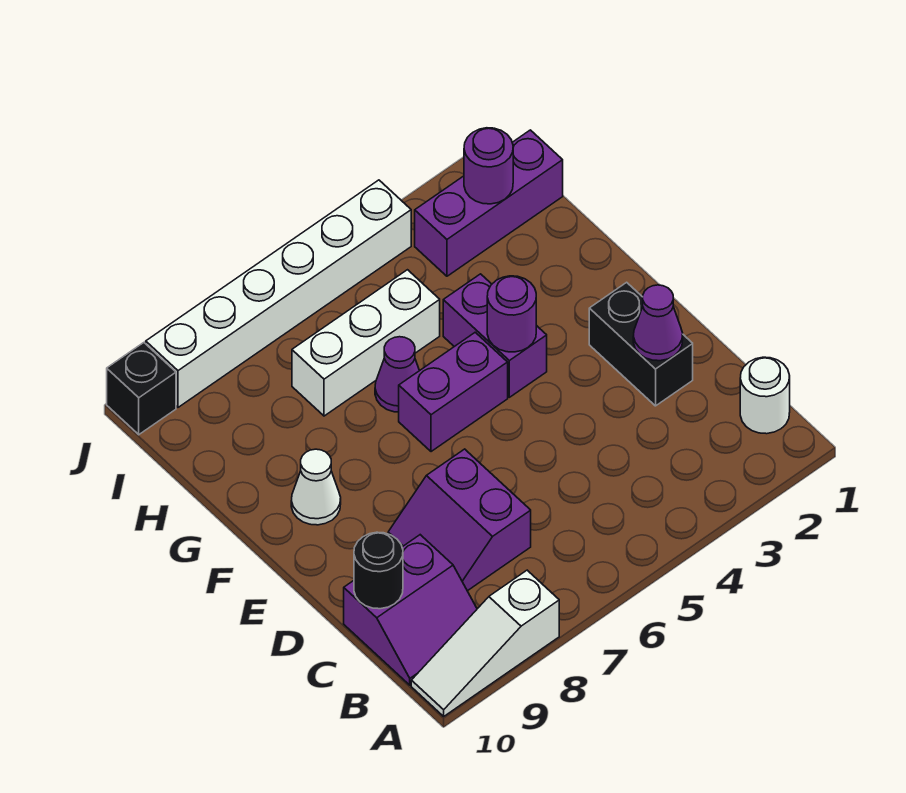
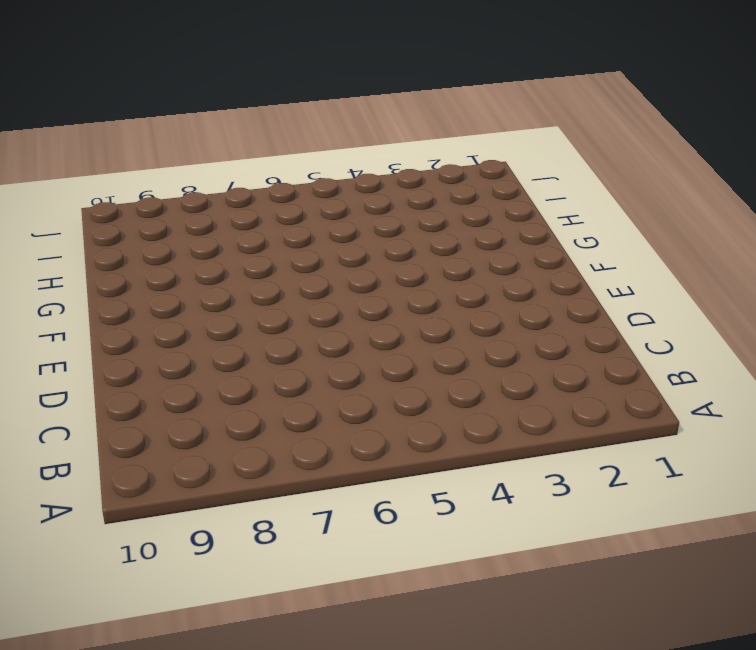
none -> white slope A8:A10 level 1 top 8
none -> white round brick B1 level 1
none -> purple slope B9:C10 level 1 top C

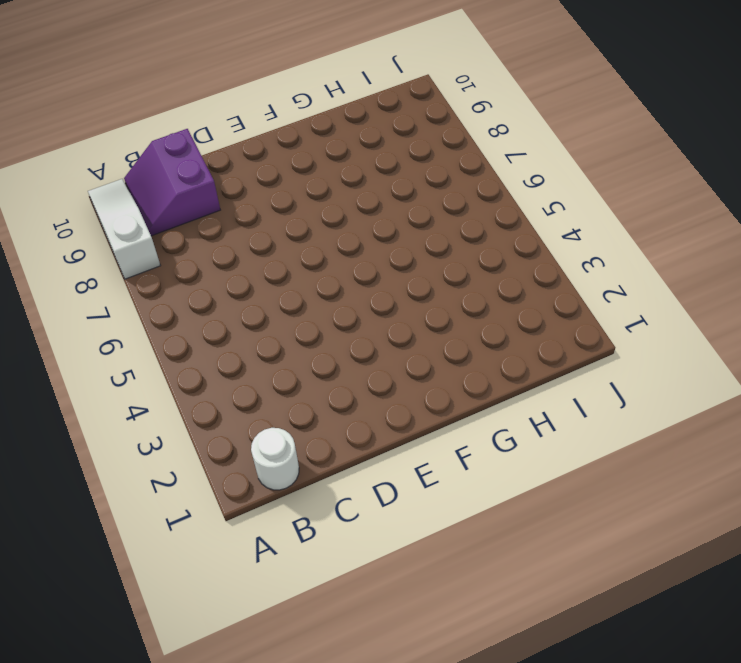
none -> purple slope C7:D8 level 1 top 7
none -> black brick D2:E2 level 1
none -> purple brick F4:G4 level 1

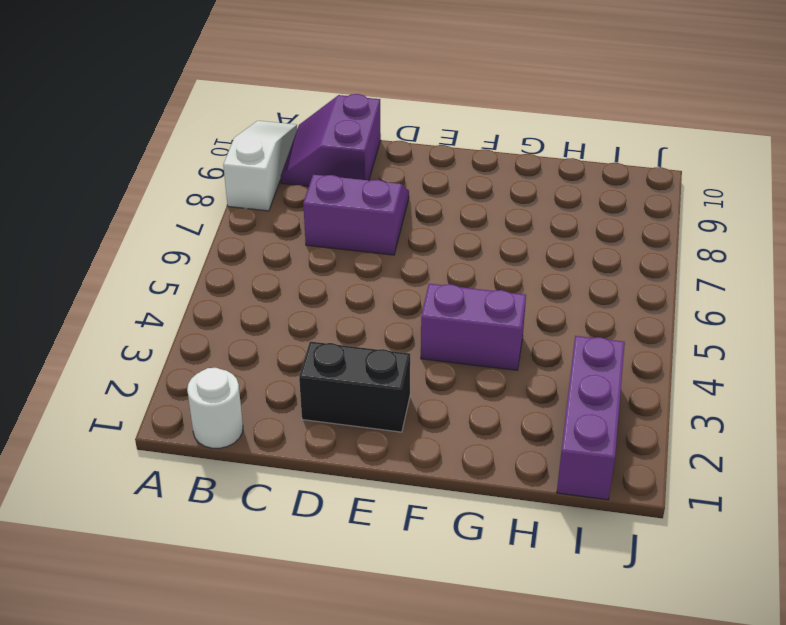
none -> purple brick F5:F6 level 1
none -> white cone F9 level 1
none -> purple cone G6 level 1

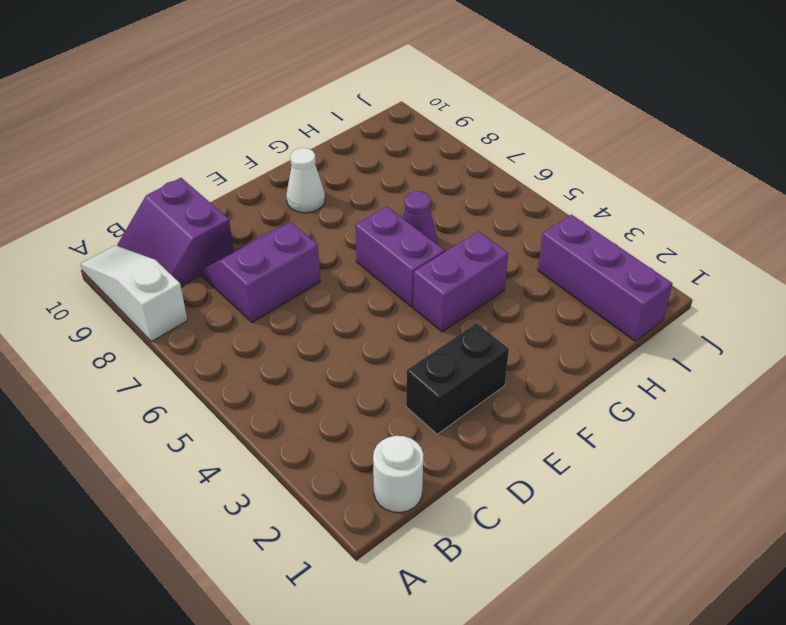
none -> white brick H5:H7 level 1
none -> white brick J4:J9 level 1
none -> black brick J10 level 1

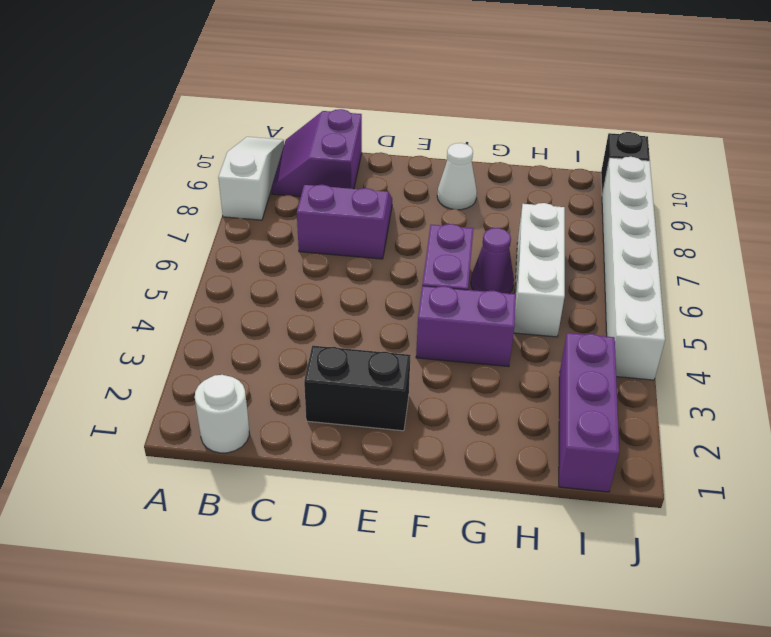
none -> black round brick C10 level 2
none -> purple cone D2 level 2
none -> purple round brick F4 level 2

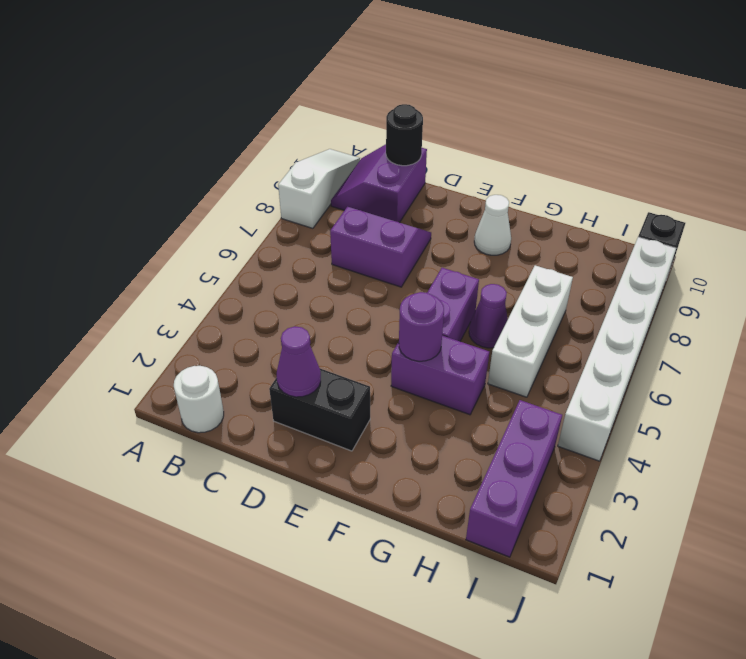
none -> purple round brick I2 level 2

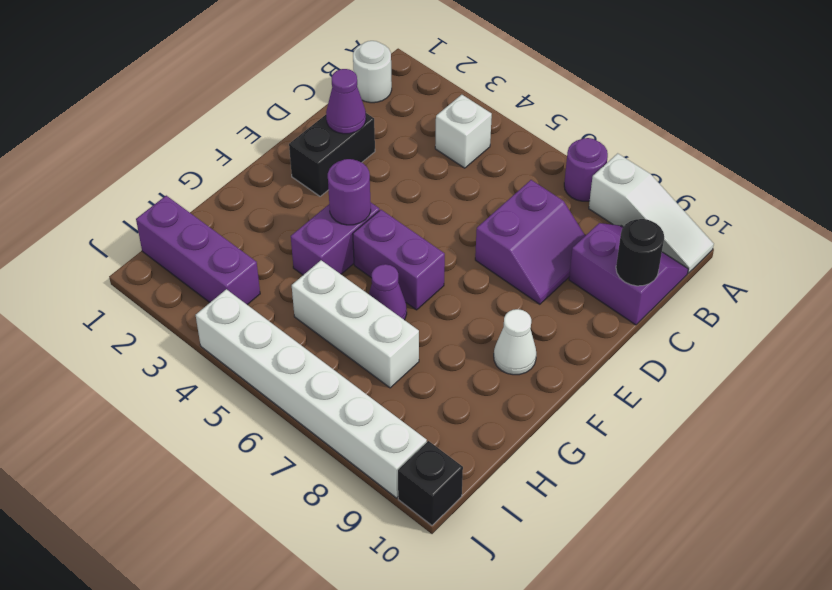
purple round brick A7 level 1 -> purple round brick I2 level 2
white brick B4 level 1 -> none

